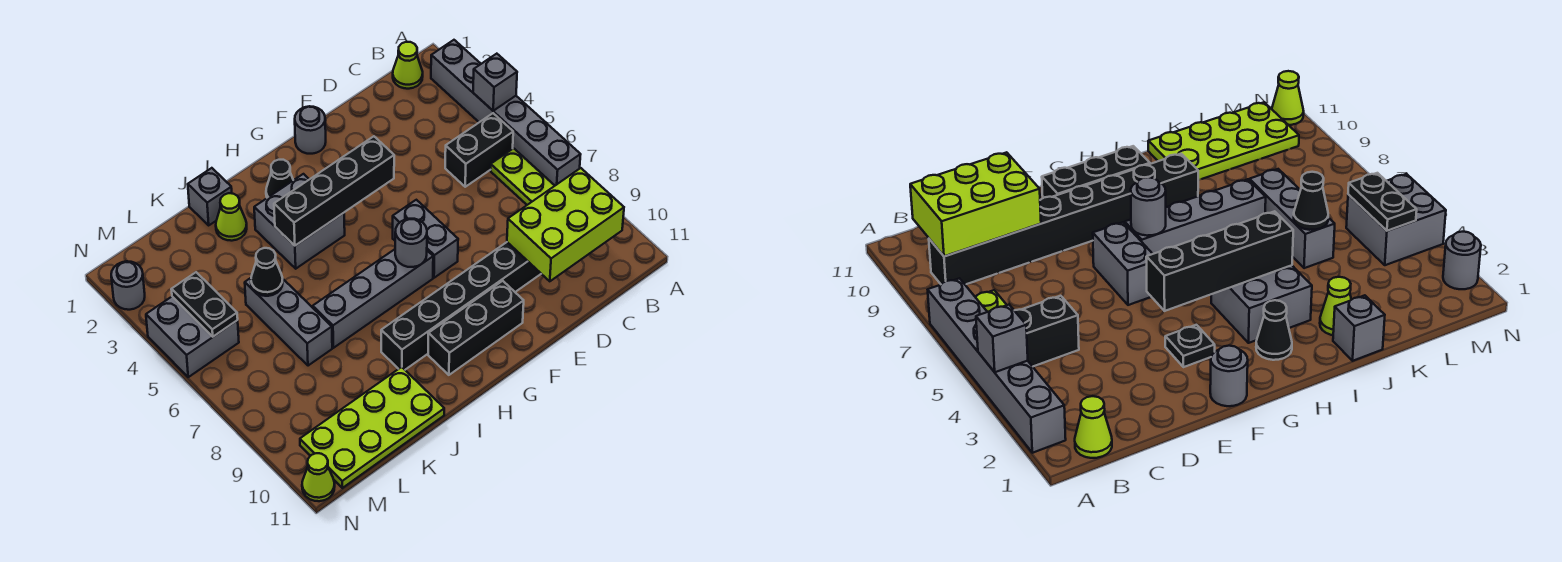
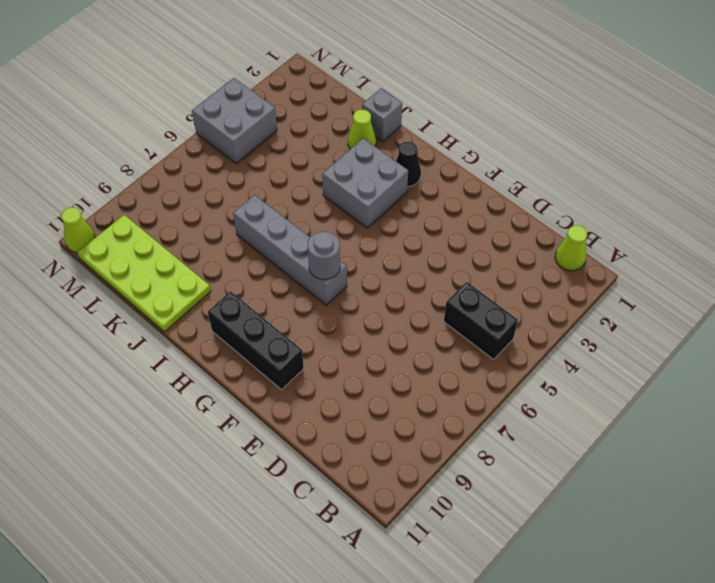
none -> grey brick A2:A7 level 1
none -> lime plate B6:B7 level 1
none -> black brick B9:I9 level 1

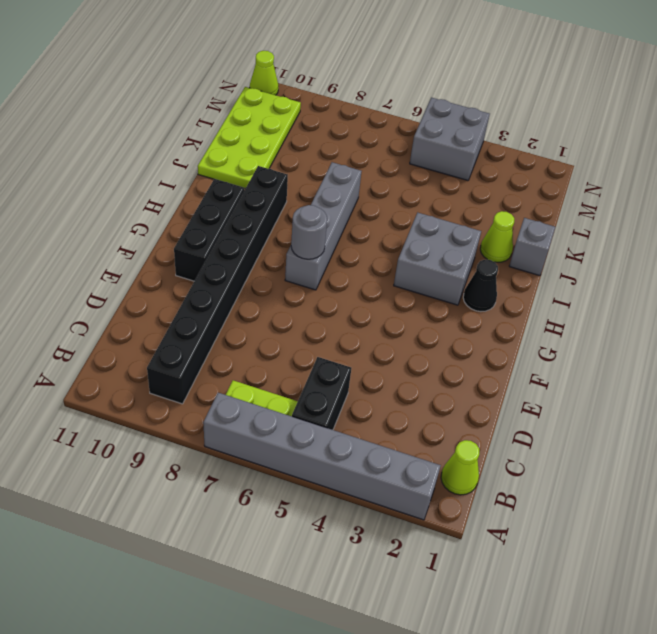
none -> grey round brick F1 level 1
none -> black plate F3 level 1
none -> grey brick F6:F7 level 1

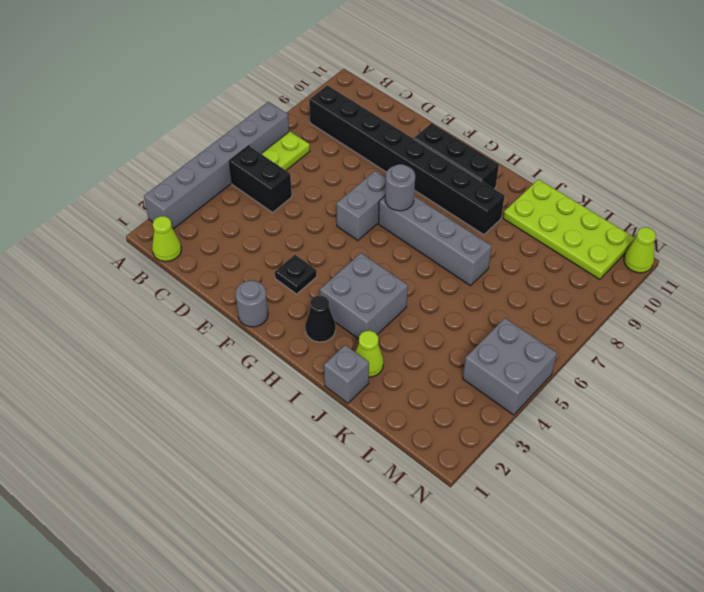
none -> grey brick K5:K7 level 1
none -> grey round brick N2 level 1
none -> grey brick A4 level 2

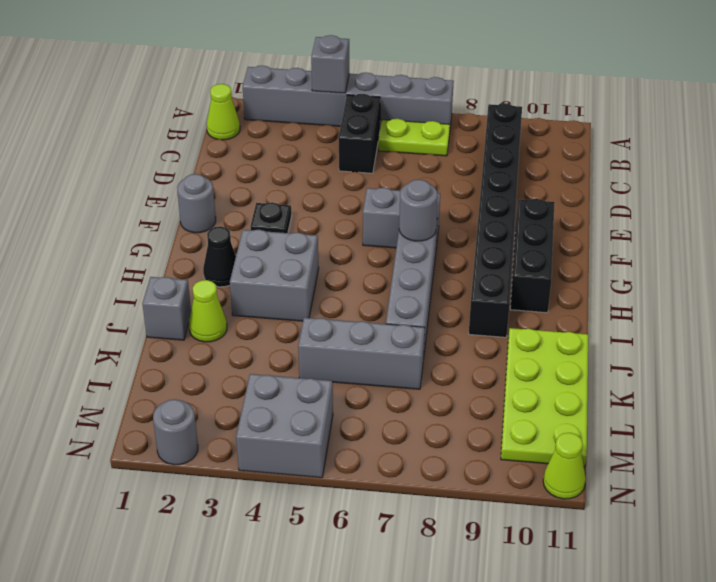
none -> lime brick B9:D10 level 2
none -> black brick F4:I4 level 2
none -> black cone K5 level 2

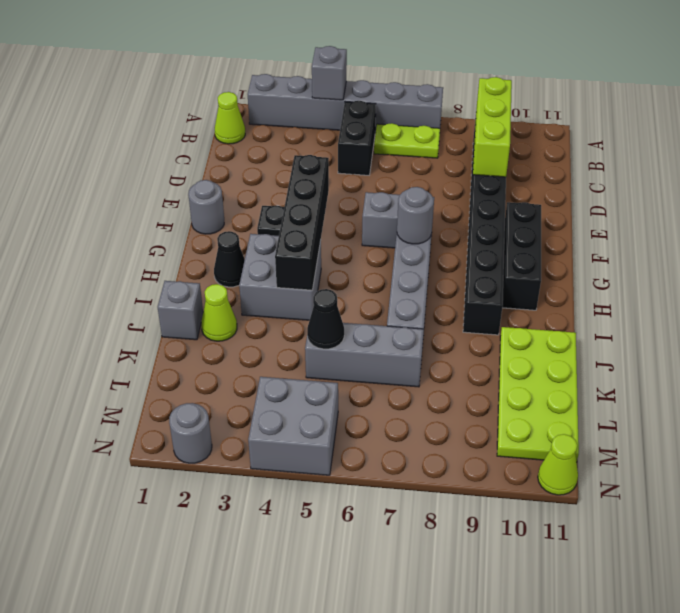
lime brick B9:D9 level 2 -> lime brick B9:D10 level 2
none -> black plate M4:M5 level 2

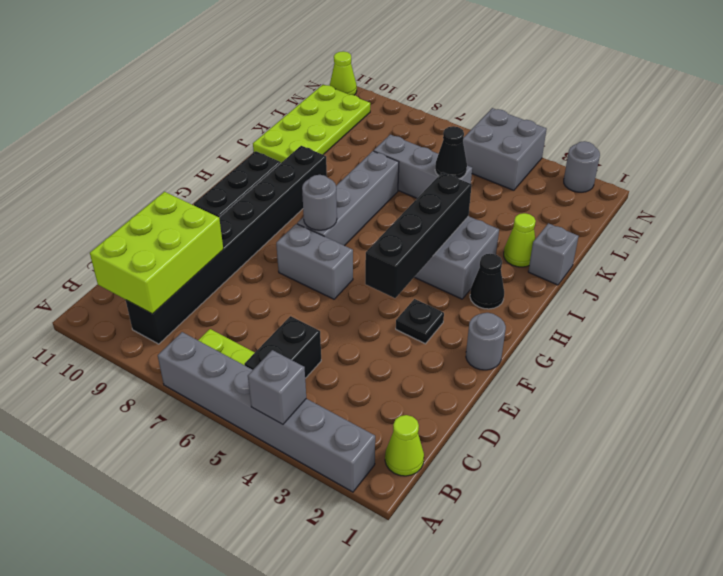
none -> black plate M4:M5 level 2

